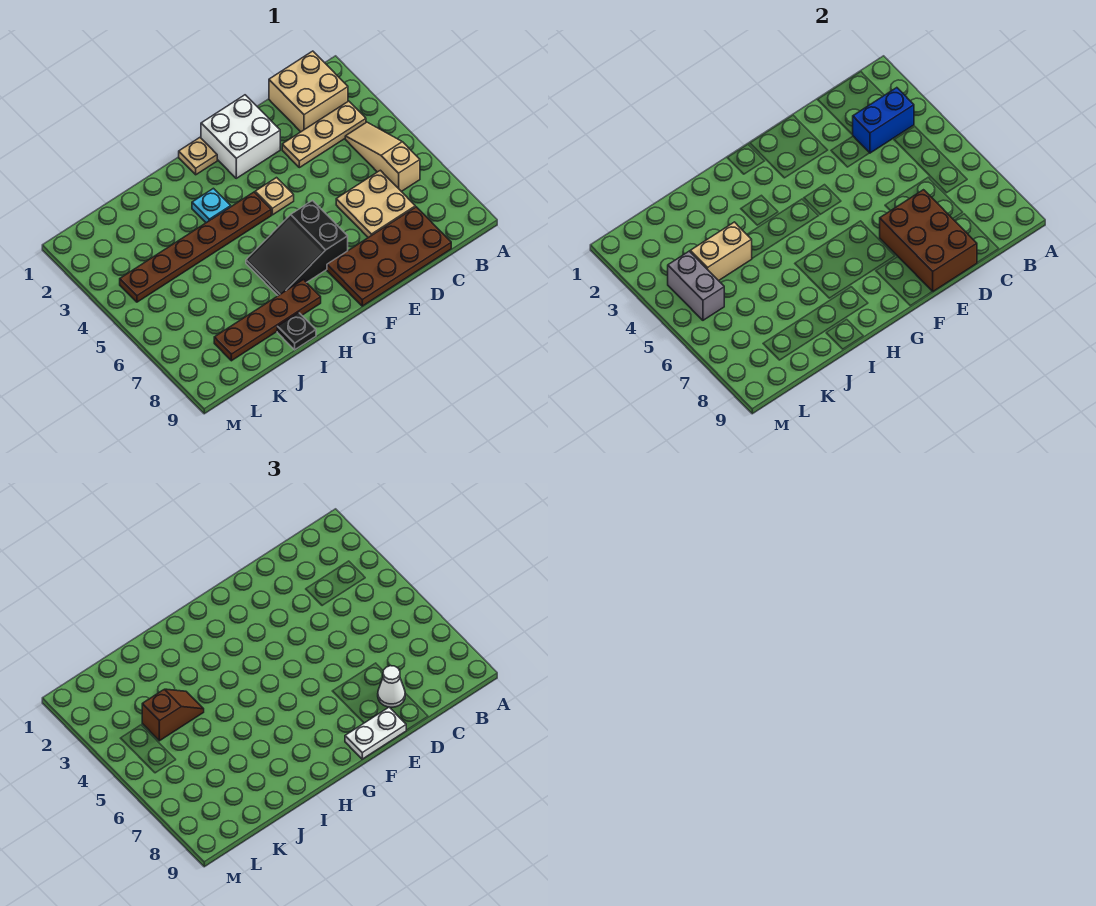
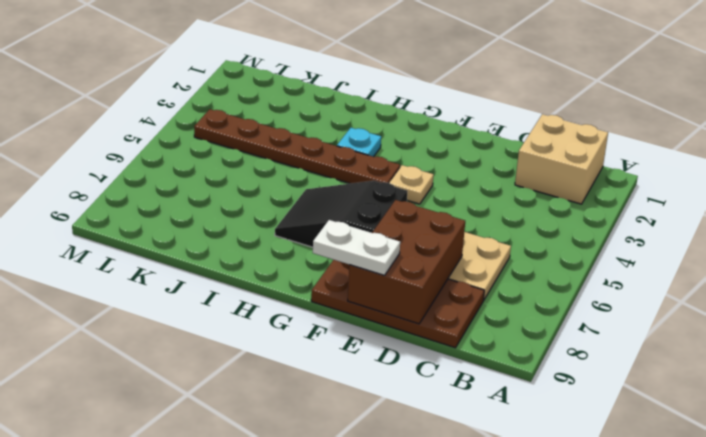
none -> tan plate B3:D3 level 1
none -> tan slope B4:B6 level 1 top 6
none -> white brick E1:F2 level 1

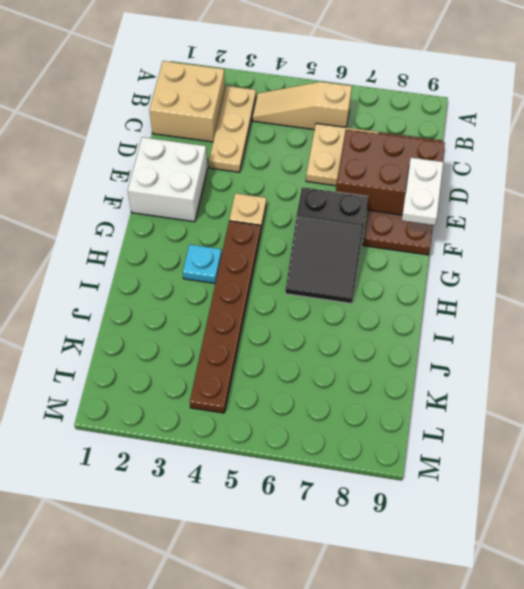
none -> tan plate G1 level 1
none -> brown plate H8:K8 level 1
none -> black plate I9 level 1

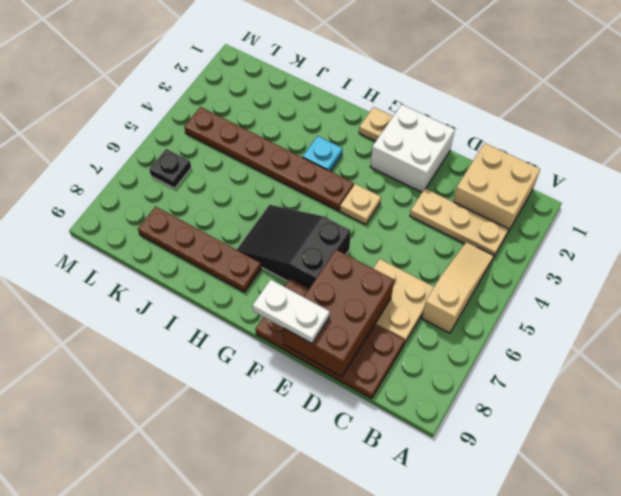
black plate L6 level 1 -> black plate I9 level 1
none -> blue brick B3:C3 level 2
none -> tan brick J4:K4 level 2
none -> grey brick L4:L5 level 2

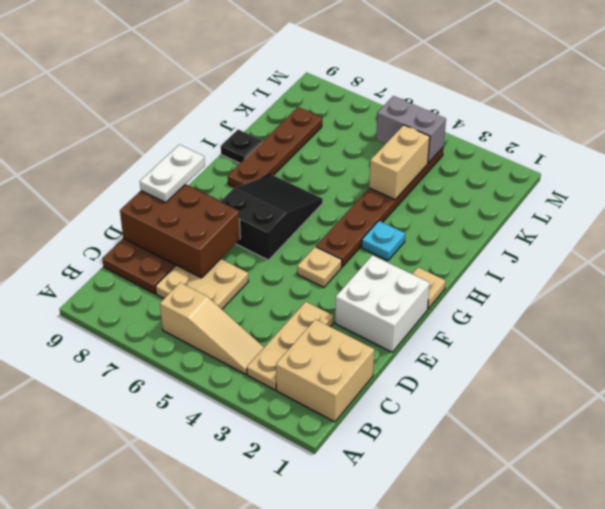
none -> blue brick B3:C3 level 2
none -> white cone D8 level 3
none -> brown slope J4:K4 level 3 top K

